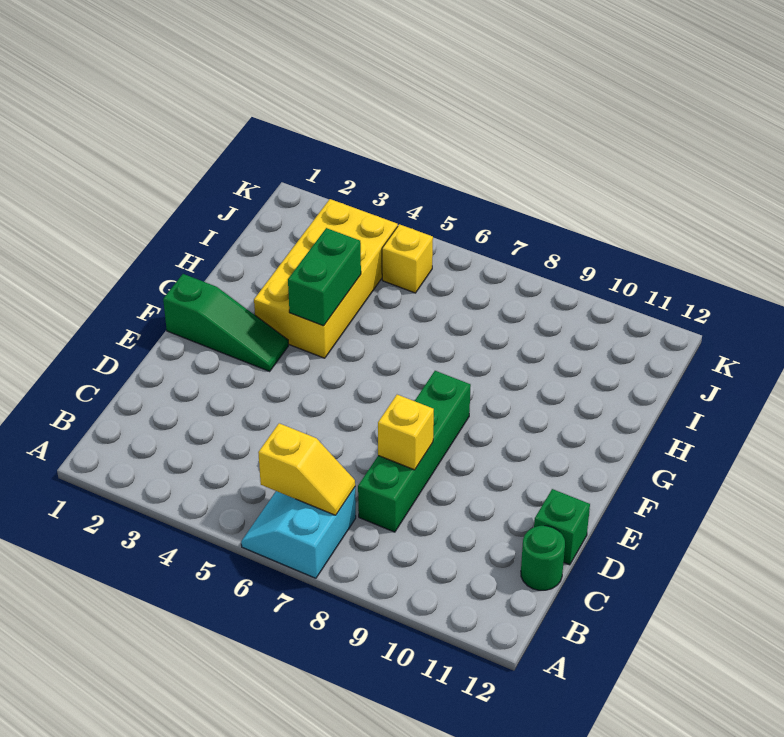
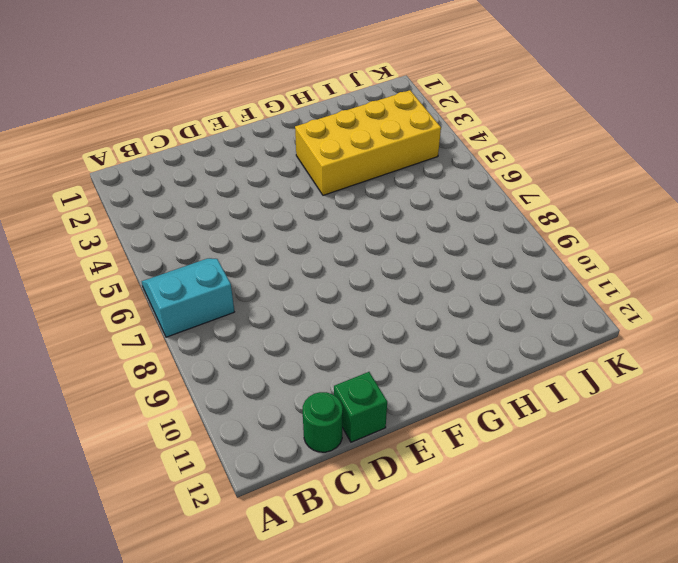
none -> green brick C8:F8 level 1
none -> green slope F1:F3 level 1 top 1

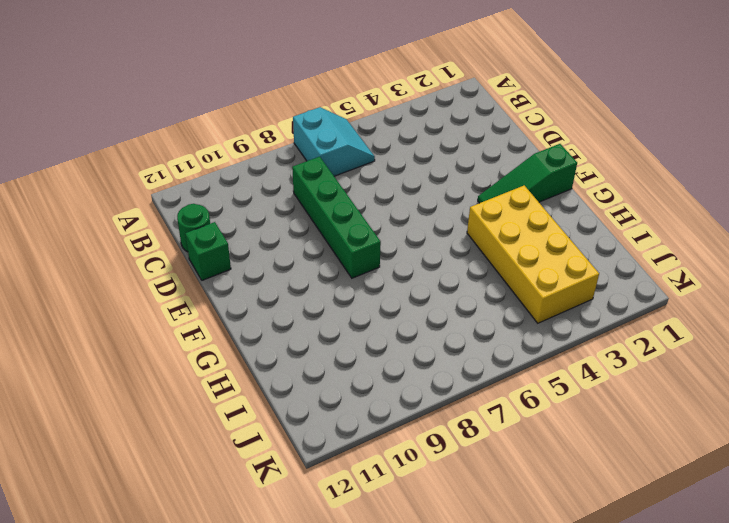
none -> yellow brick J5 level 1
none -> yellow slope B6:B7 level 2 top 6

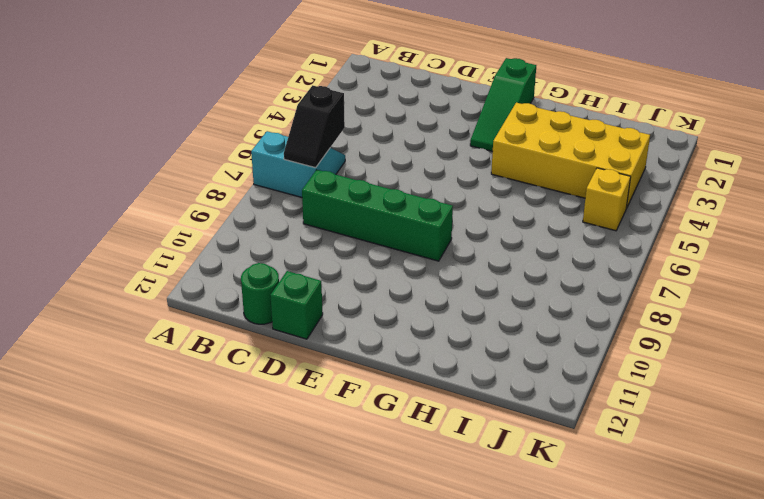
black slope B6:B7 level 2 top 6 -> yellow slope B6:B7 level 2 top 6
none -> yellow brick D8 level 2
none -> green brick G4:H4 level 2

